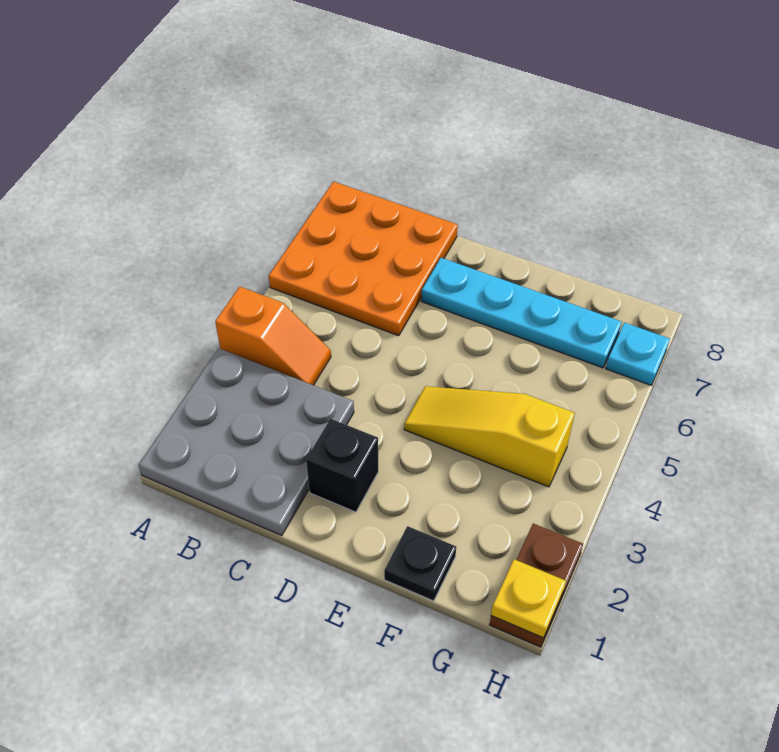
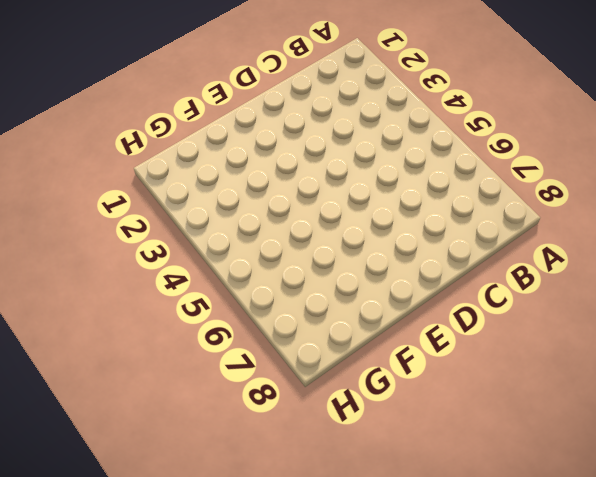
none -> grey plate A1:C3 level 1
none -> orange slope A4:B4 level 1 top A

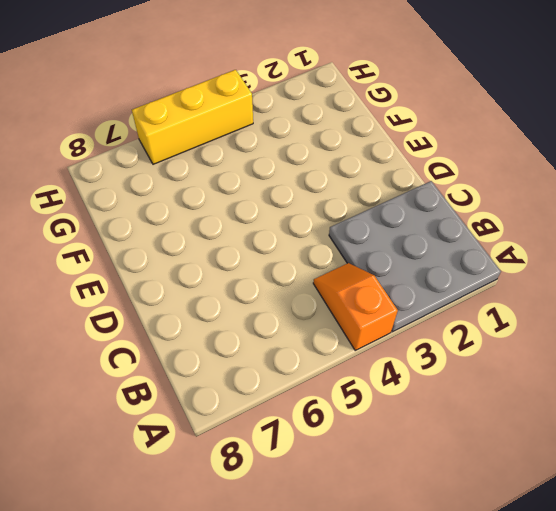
yellow brick H4:H6 level 1 -> none
none -> orange plate A6:C8 level 1
none -> black brick D2 level 1

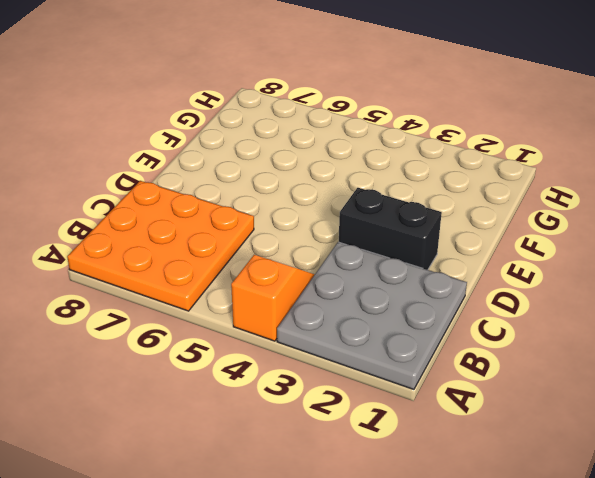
black brick D2:D3 level 1 -> black brick D2 level 1
none -> cyan plate D7:G7 level 1
none -> yellow slope E4:G4 level 1 top G

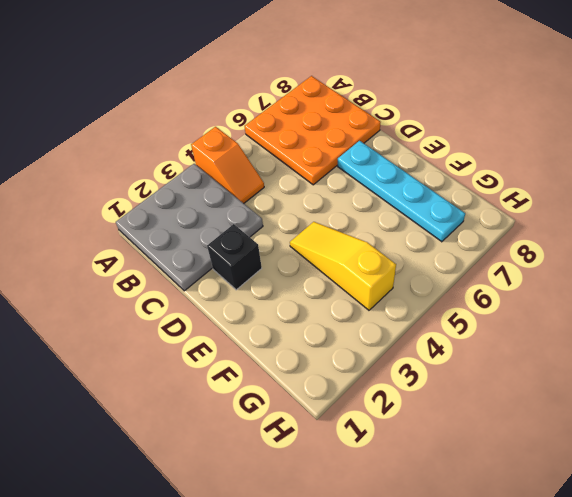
none -> black plate F1 level 1
none -> brown plate H1:H2 level 1

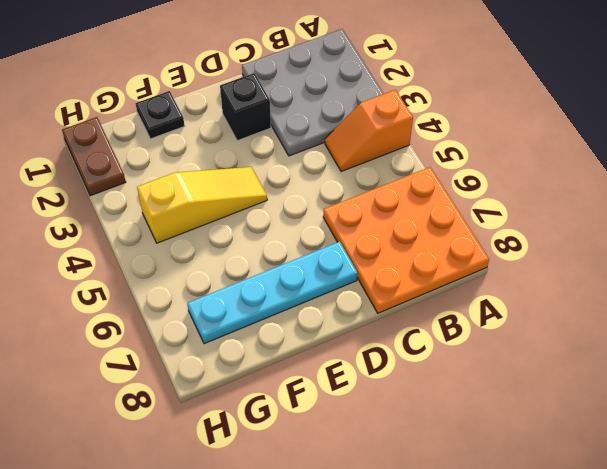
none -> cyan plate H7 level 1
none -> yellow plate H1 level 2

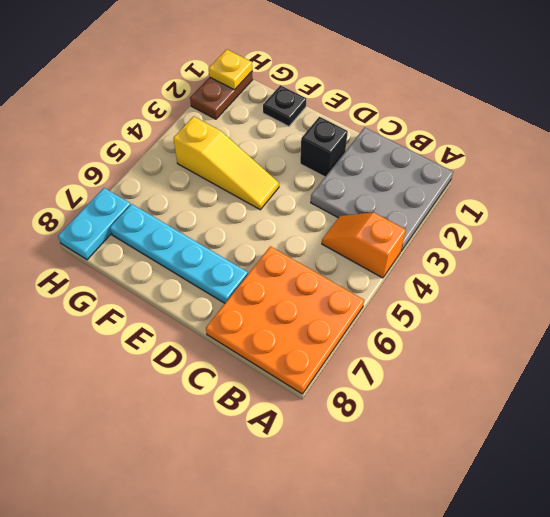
cyan plate H7:H8 level 1 -> cyan plate H7 level 1

